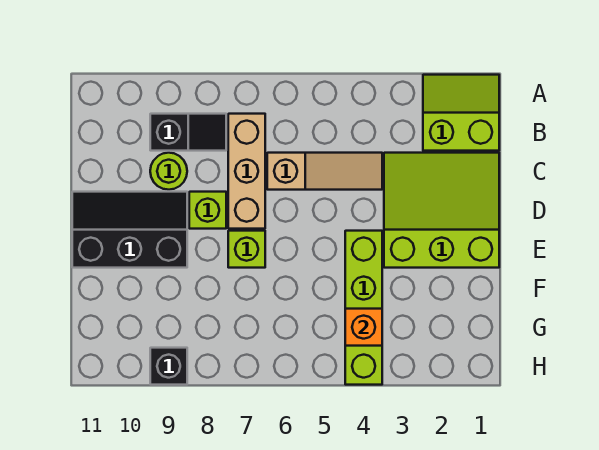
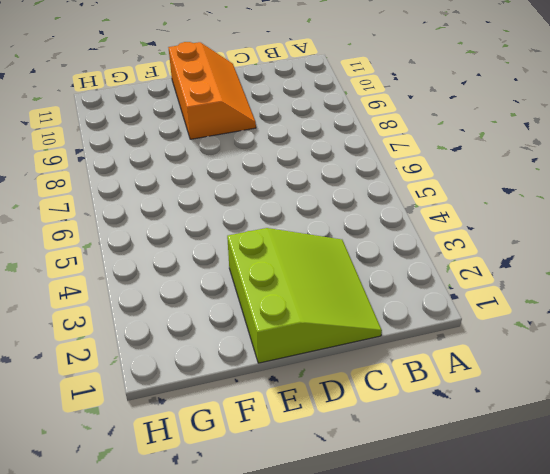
orange slope D9:E11 level 1 top E -> black slope D9:E11 level 1 top E
none -> lime slope A1:B2 level 1 top B
none -> tan brick B7:D7 level 1
none -> black slope B8:B9 level 1 top 9

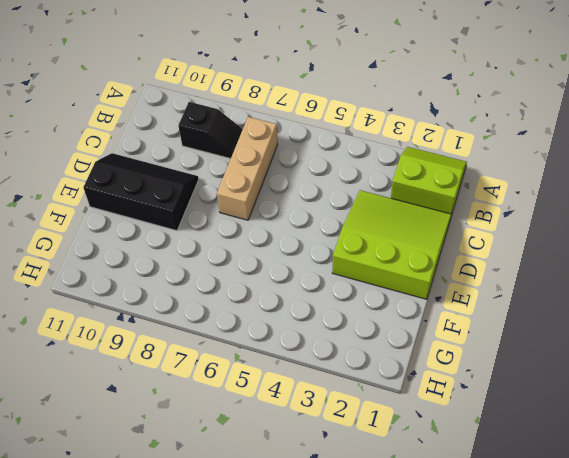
none -> tan slope C4:C6 level 1 top 6
none -> lime round brick C9 level 1
none -> lime brick D8 level 1

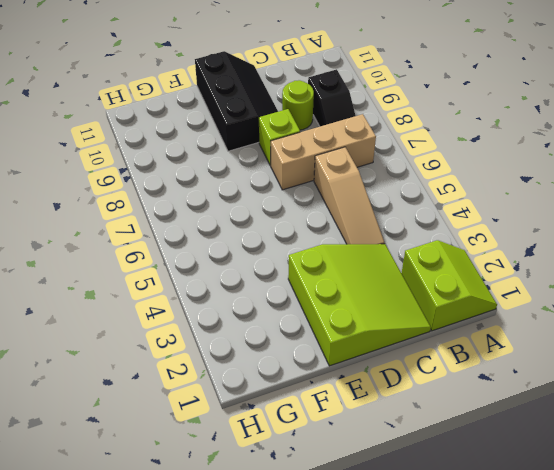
none -> lime brick E4:H4 level 1
none -> lime brick E7 level 1
none -> black brick H9 level 1

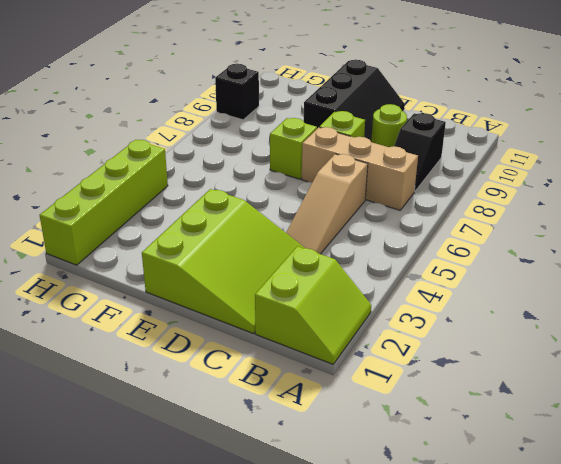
lime brick H1:H4 level 1 -> lime brick E4:H4 level 1
none -> orange brick G4 level 2

